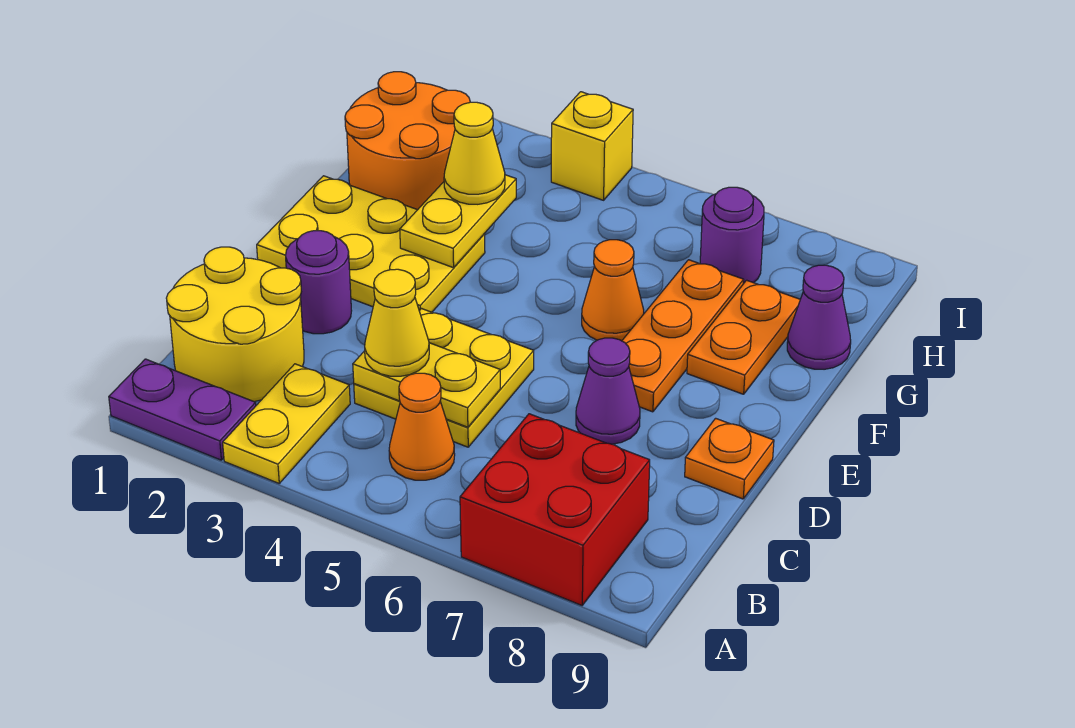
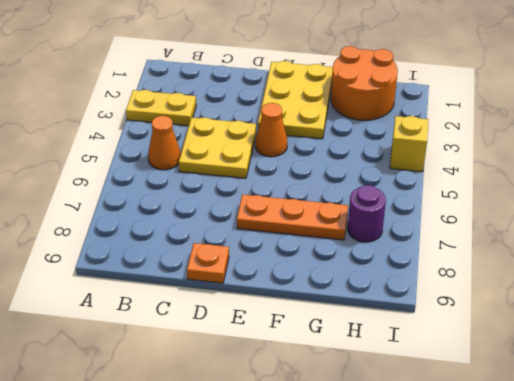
orange cone E4 level 1 -> orange cone F6 level 1
none -> purple plate A1:A2 level 1
none -> red brick A7:B8 level 1
none -> yellow round brick B1:C2 level 1

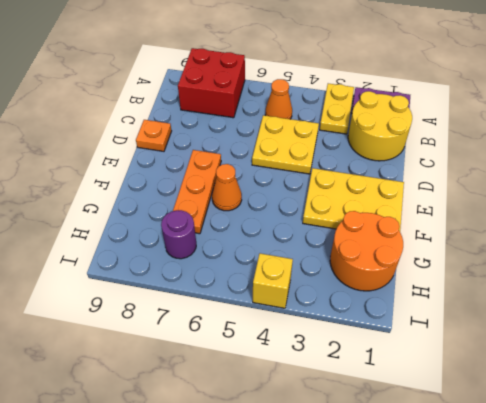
none -> purple round brick D2 level 1
none -> purple cone D7 level 1
none -> orange plate F8:G8 level 1

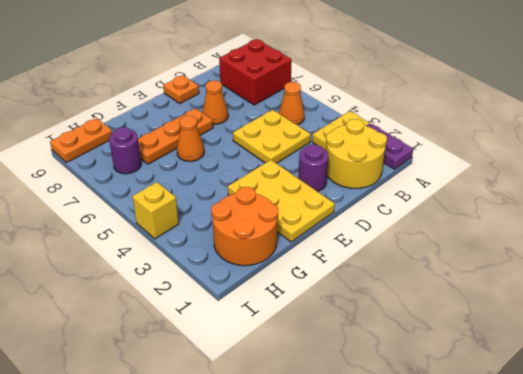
orange cone D7 level 1 -> purple cone D7 level 1
orange plate H9:I9 level 1 -> orange plate F8:G8 level 1
none -> purple cone G9 level 1
none -> yellow plate C4:C5 level 2
none -> yellow plate F3:G3 level 2

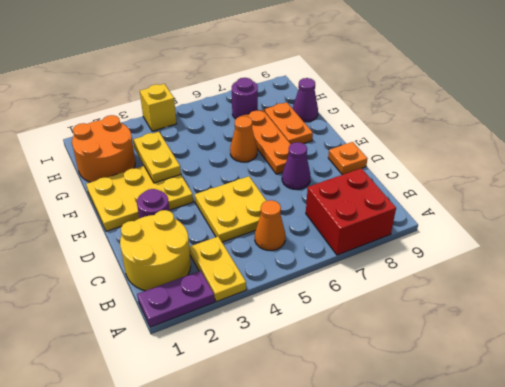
none -> yellow plate C4:C5 level 2
none -> yellow cone C4 level 3
none -> yellow cone G3 level 3

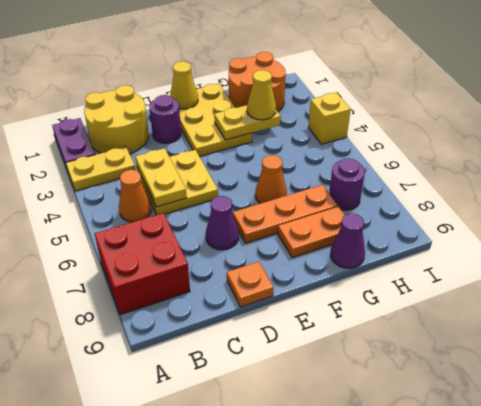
yellow cone E1 level 2 -> yellow cone C4 level 3

